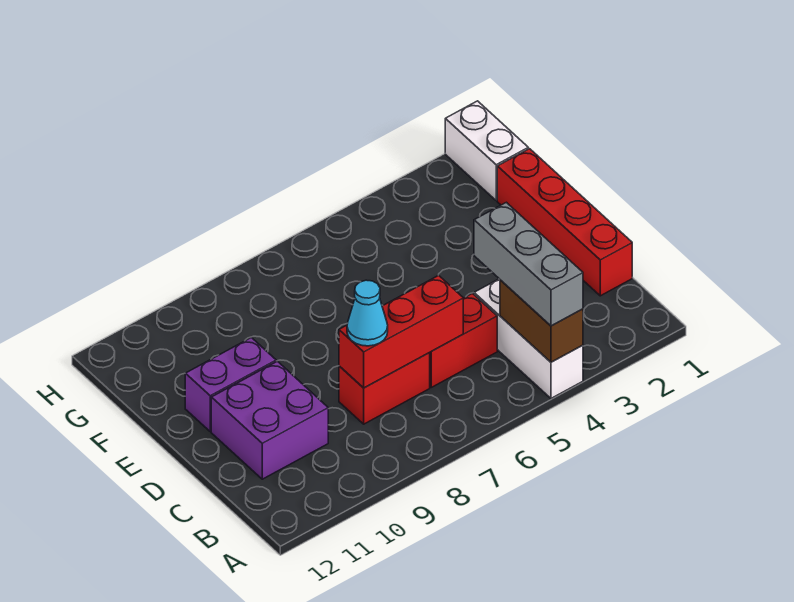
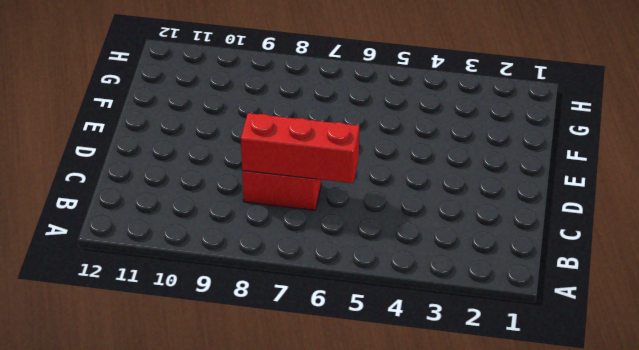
none -> white brick A4:C4 level 1
none -> red brick C1:F1 level 1

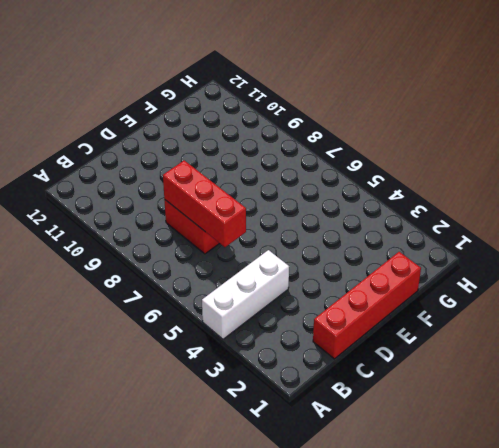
none -> red brick C5:C6 level 1
none -> purple brick C10:D11 level 1

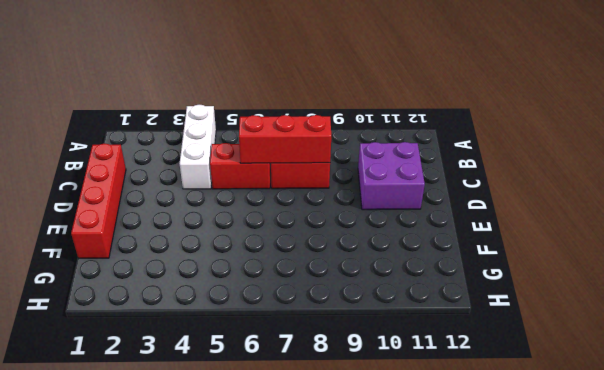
none -> purple brick E10:E11 level 1
none -> white brick G1:H1 level 1

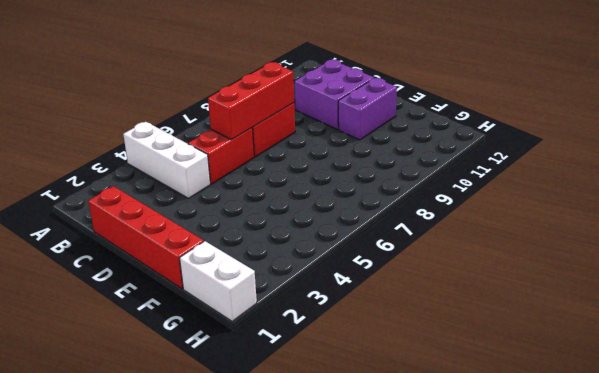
none -> brown brick A4:B4 level 2
none -> grey brick A4:C4 level 3

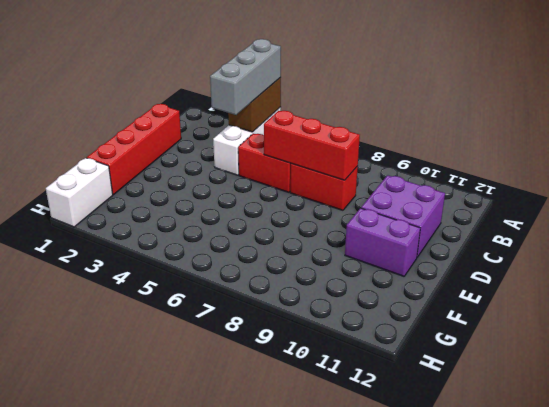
none -> cyan cone C8 level 3

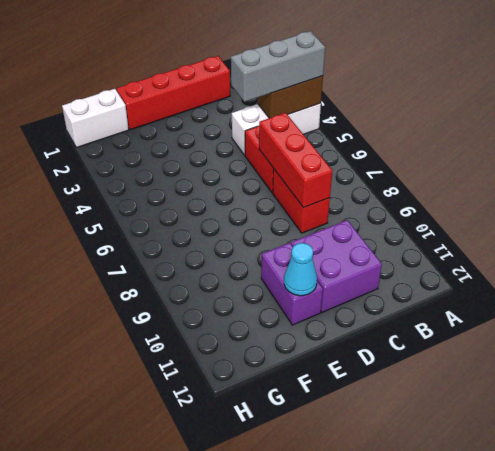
cyan cone E11 level 2 -> cyan cone C8 level 3

